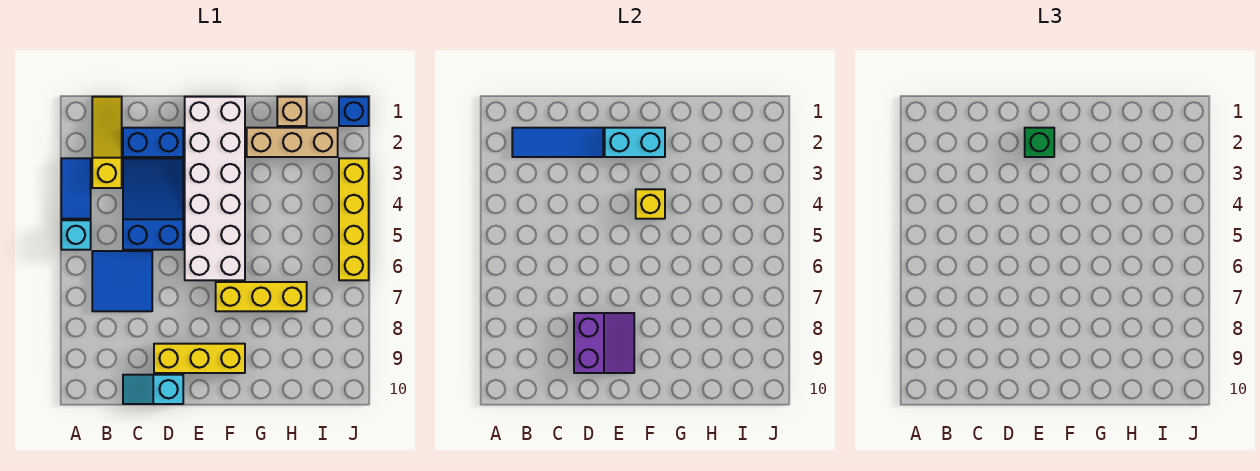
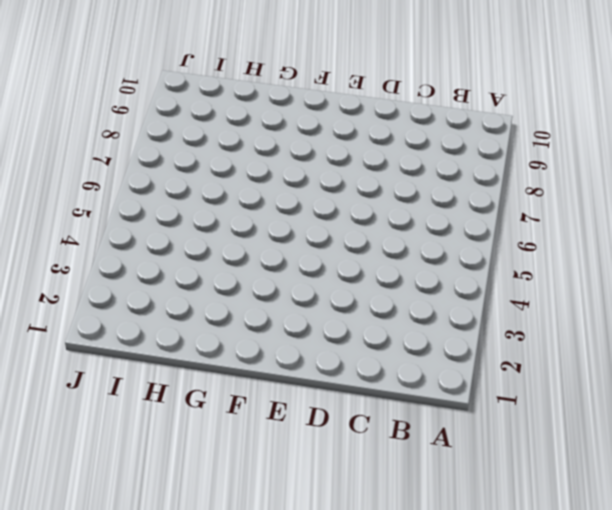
none -> blue tile A3:A4 level 1
none -> cyan brick A5 level 1
none -> yellow slope B1:B3 level 1 top 3

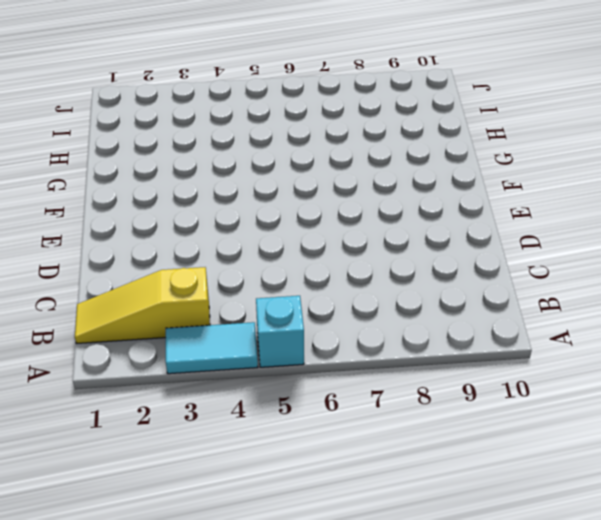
cyan tile A3:A4 level 1 -> blue tile A3:A4 level 1
none -> blue tile B6:C7 level 1
none -> blue brick C2:D2 level 1
none -> blue slope C3:D5 level 1 top 5

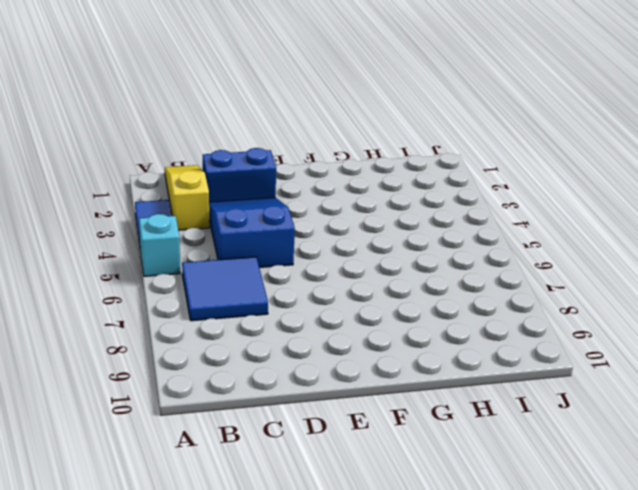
none -> cyan slope C10:D10 level 1 top D
none -> yellow brick D9:F9 level 1
none -> white brick E1:F6 level 1

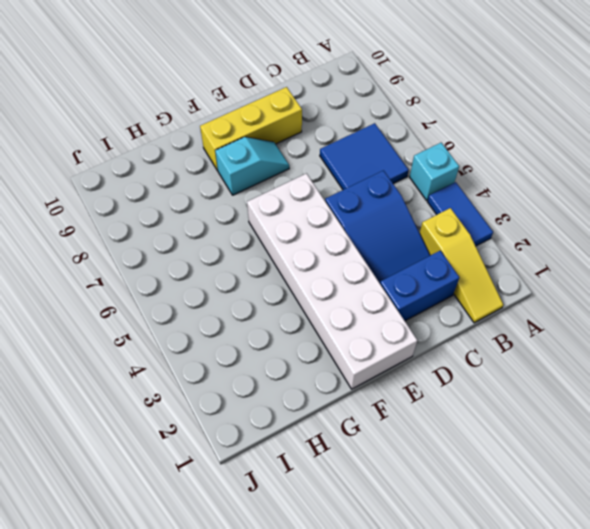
cyan slope E8:F8 level 1 top F -> cyan slope C10:D10 level 1 top D
none -> yellow brick F7:H7 level 1
none -> tan brick G2:I2 level 1
none -> tan brick H1 level 1

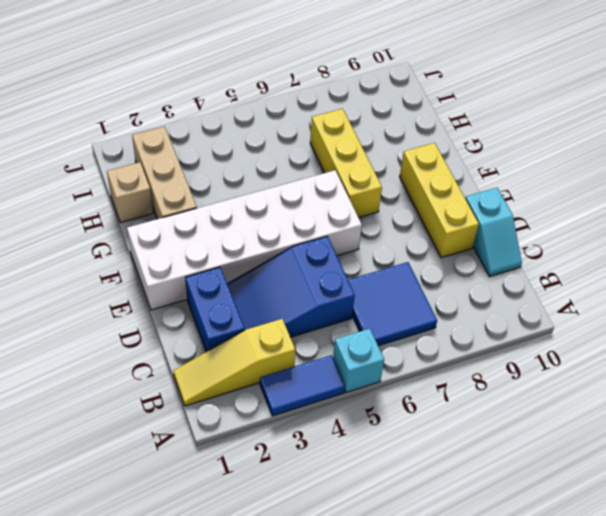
none -> blue brick J1 level 1
none -> yellow brick J3:J6 level 1
none -> blue tile B2:D2 level 2

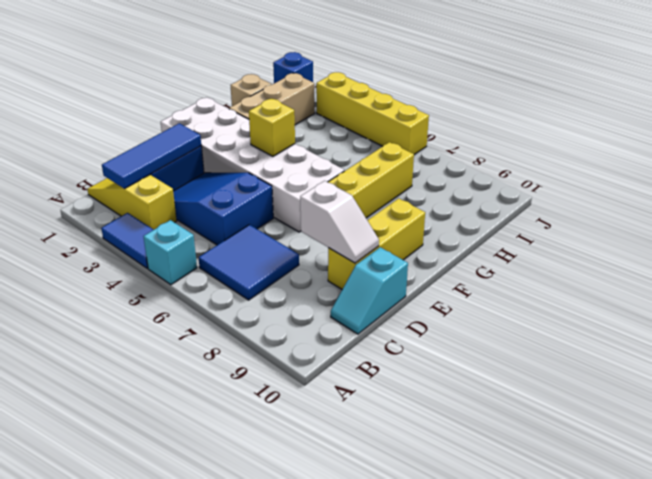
white slope D8:D9 level 2 top 8 -> purple slope D8:E9 level 2 top D
none -> cyan brick E2:F2 level 2
none -> green brick E2 level 3

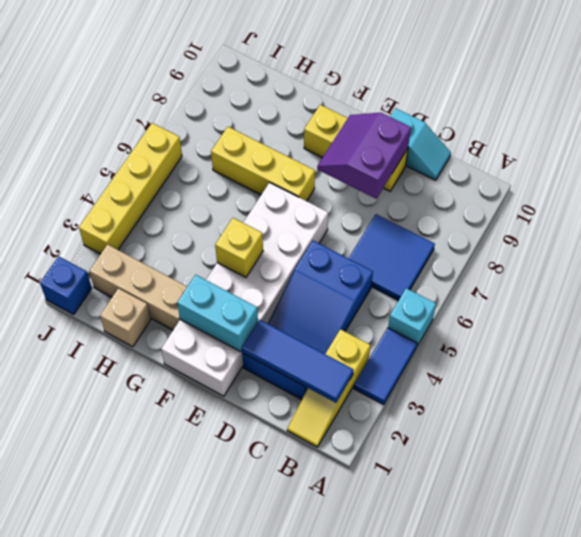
none -> green brick E2 level 3

